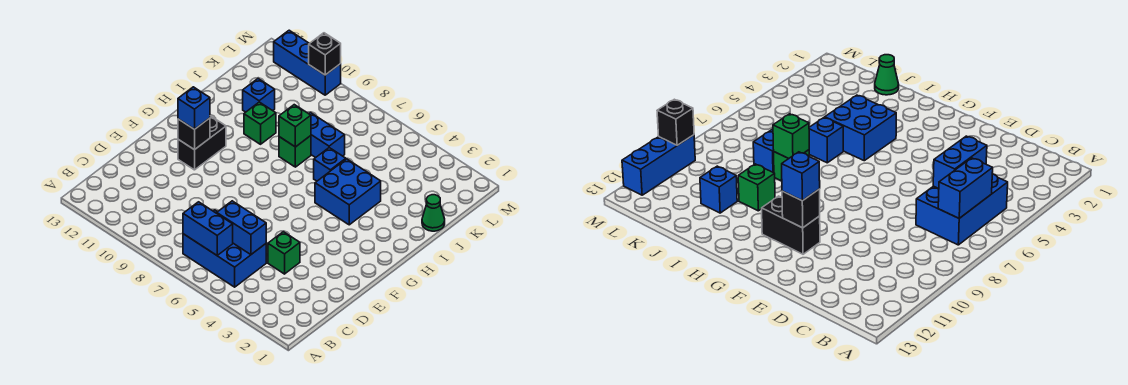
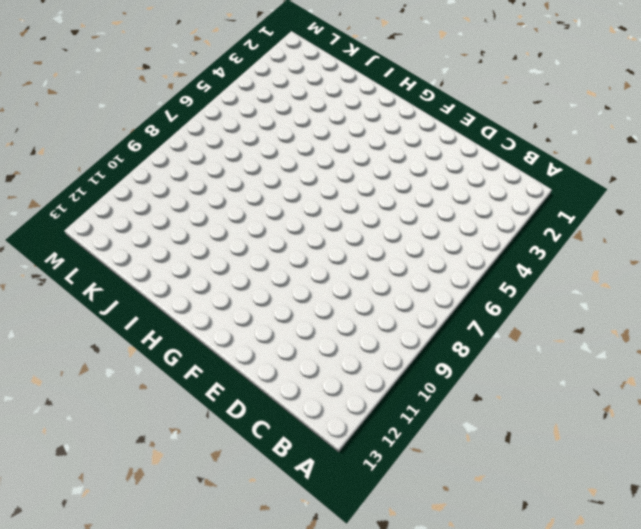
none -> blue brick B5:C7 level 1
none -> green brick D4 level 1
none -> black brick F11:G11 level 1

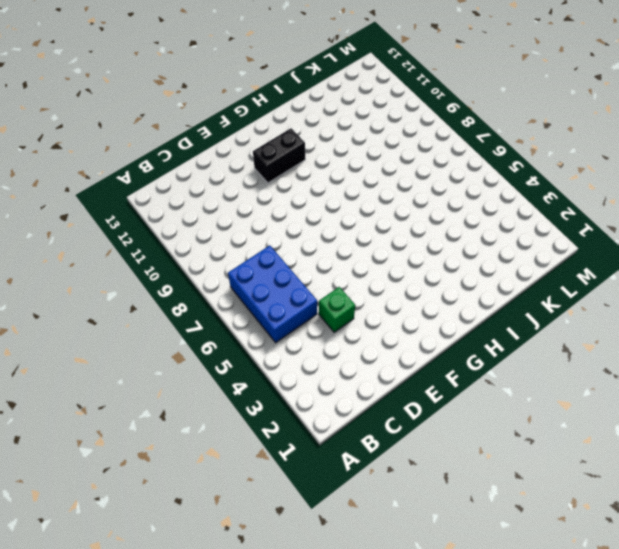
none -> blue brick H4:I5 level 1
none -> blue brick I6 level 1
none -> green brick I8 level 1

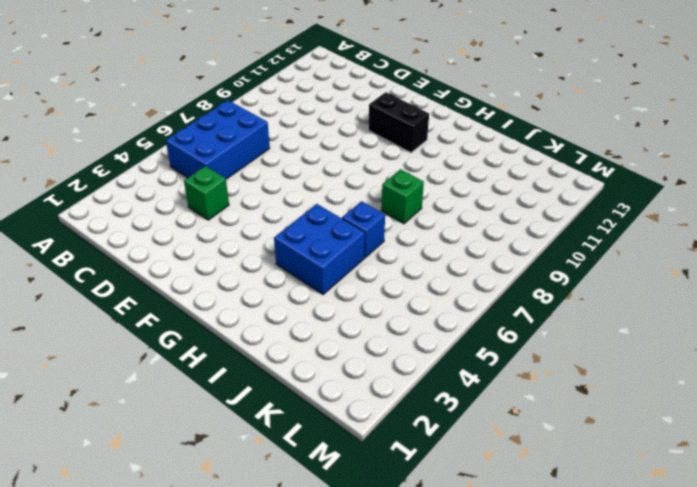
none -> green brick I10 level 1
none -> green cone J1 level 1
none -> blue brick J7:J8 level 1

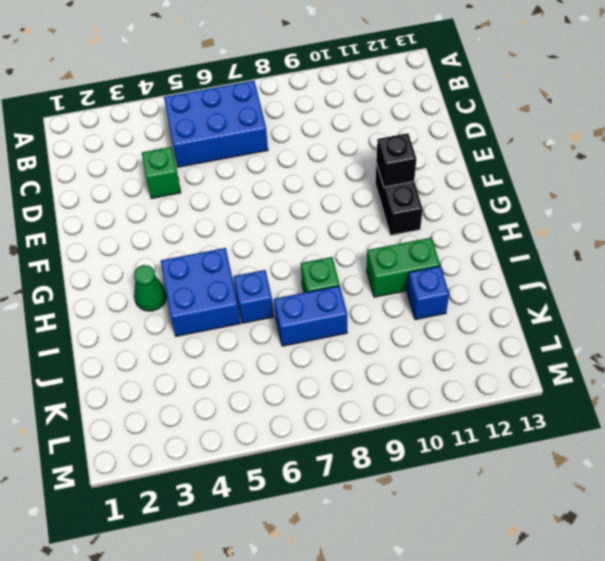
green cone H3 level 1 -> green cone J1 level 1
green brick I10:I11 level 1 -> green brick I10 level 1
none -> blue brick M10:M12 level 1
none -> blue brick B6:B7 level 2
none -> blue brick C5:C6 level 2

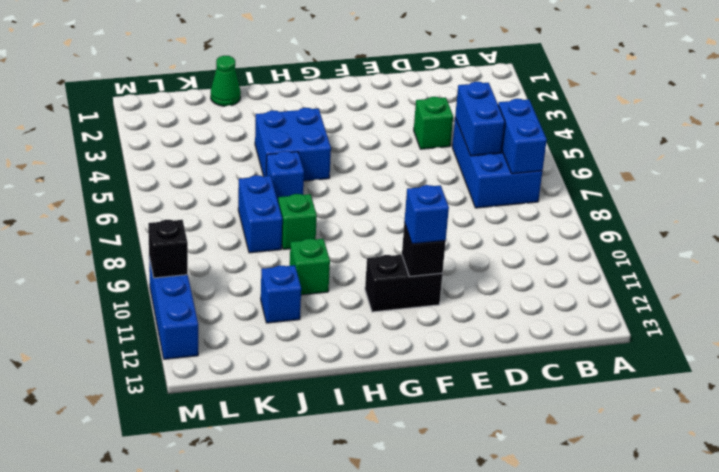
none -> green brick I8 level 2

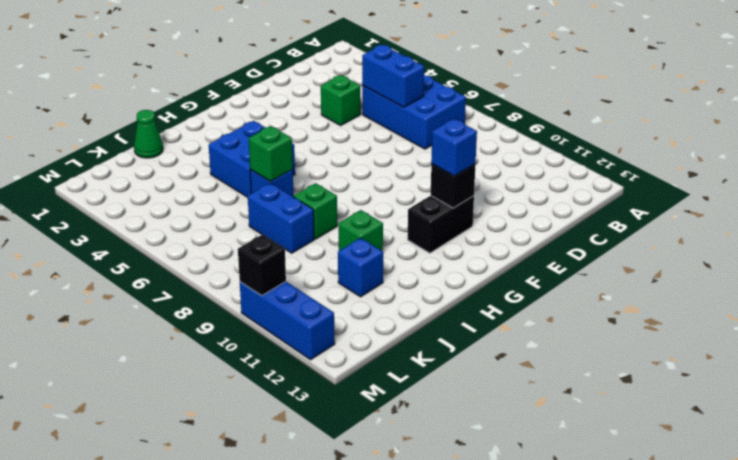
green brick I6 level 2 -> green brick I8 level 2
none -> blue brick B6:B7 level 2

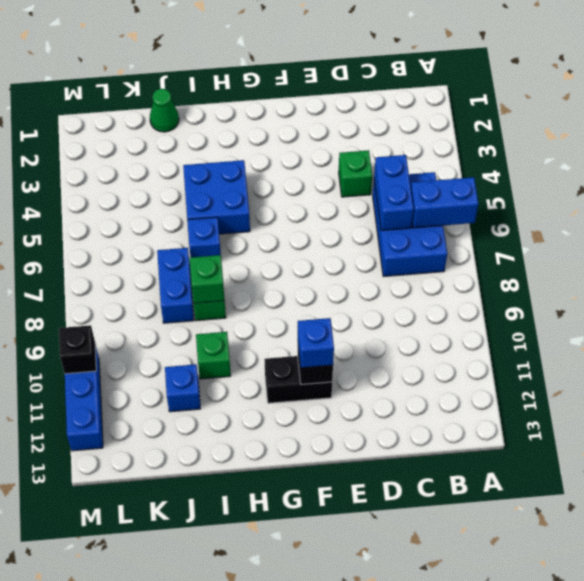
blue brick A6:B6 level 2 -> blue brick B6:B7 level 2

